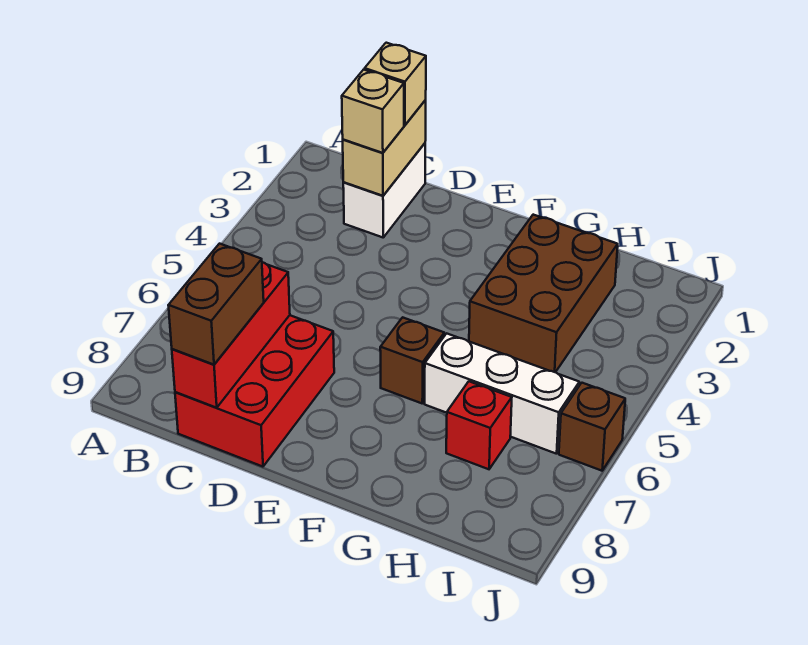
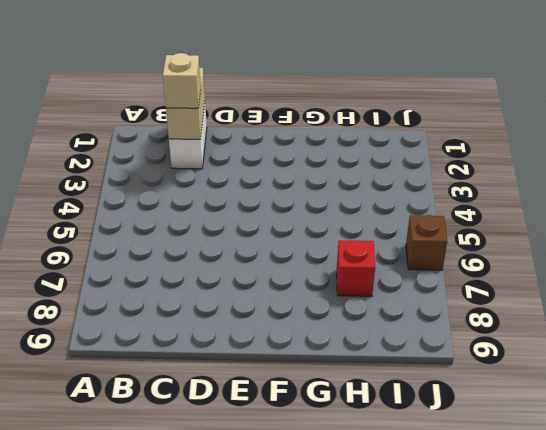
none -> red brick C7:D9 level 1
none -> brown brick F6 level 1
none -> brown brick G2:H4 level 1

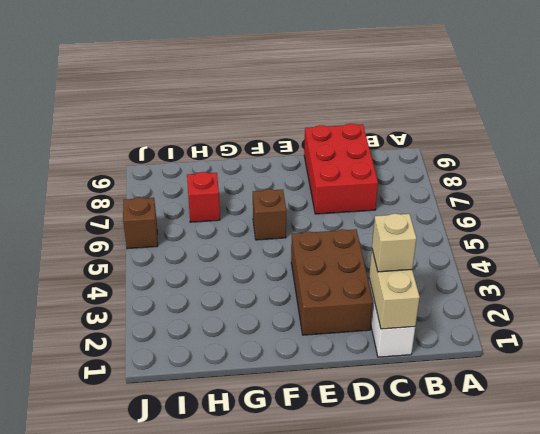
brown brick D2:E4 level 1 -> brown brick G2:H4 level 1
none -> white brick G6:I6 level 1
none -> red brick C7:C9 level 2
none -> tan brick C1 level 3

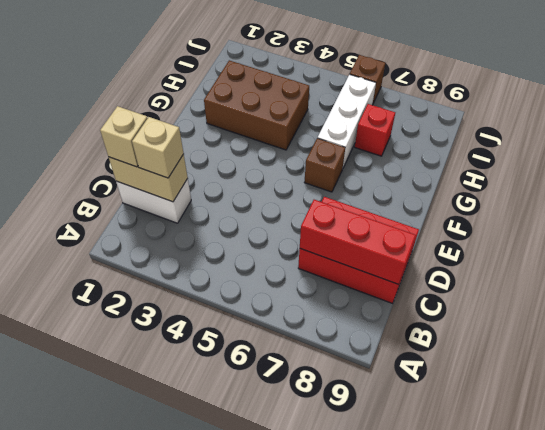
none -> brown brick C8:C9 level 3

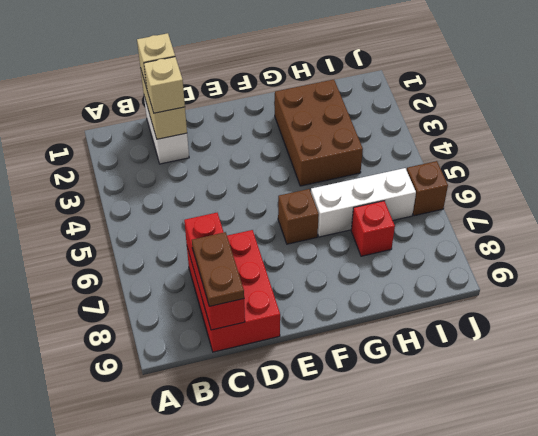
brown plate C8:C9 level 3 -> brown brick C8:C9 level 3

